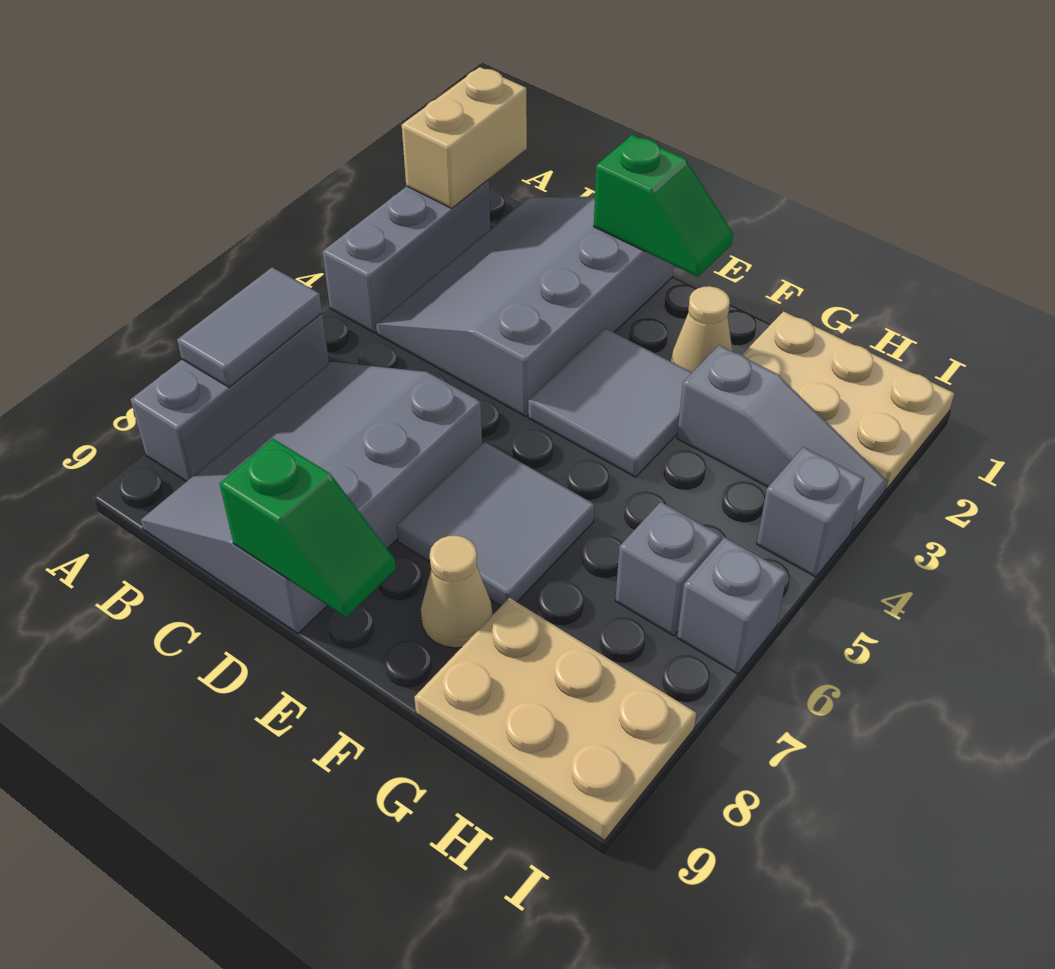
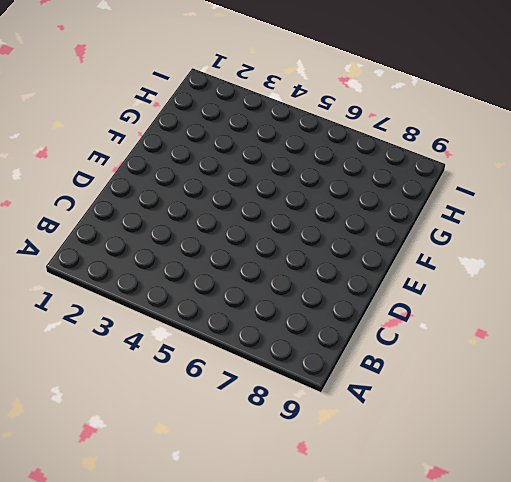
none -> grey brick A2:A4 level 1
none -> grey brick A6:A8 level 1
none -> grey slope B1:D4 level 1 top D

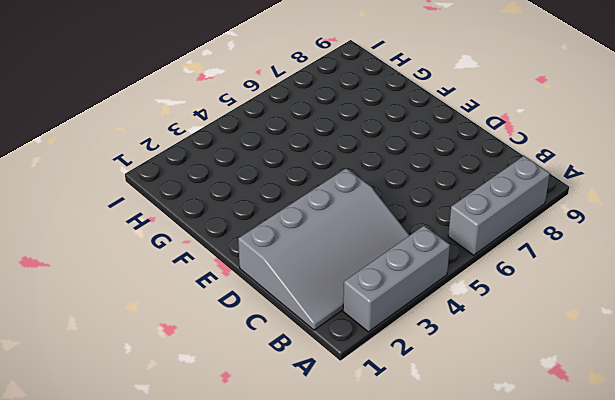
none -> grey slope B6:D9 level 1 top D
none -> grey tile E3:F4 level 1
none -> grey tile E6:F7 level 1

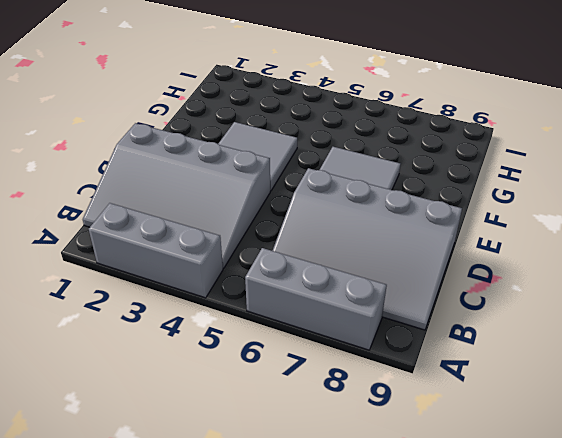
none -> tan cone F2 level 1
none -> tan cone F8 level 1
none -> tan plate G1:I2 level 1

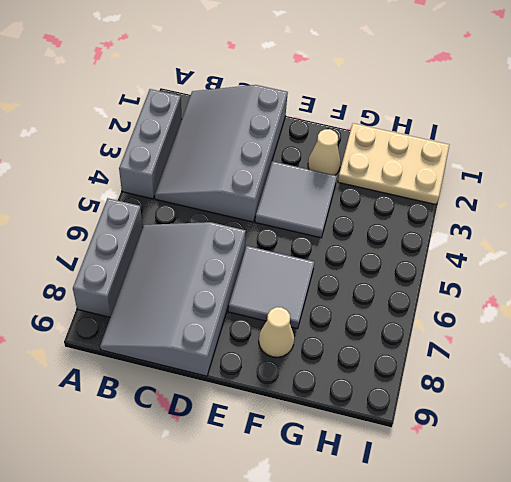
none -> grey slope G3:I3 level 1 top G
none -> tan plate G8:I9 level 1
none -> grey brick H6 level 1

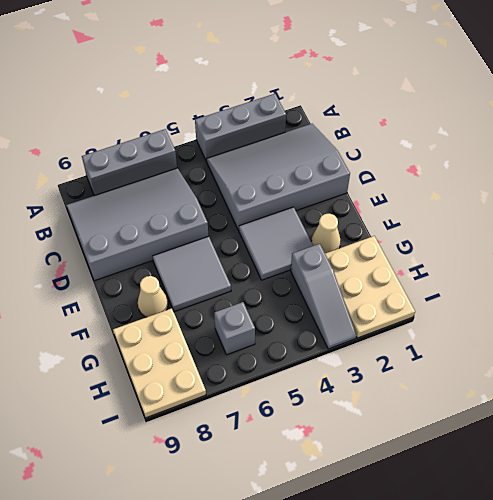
none -> grey brick I4 level 1
none -> grey brick I6 level 1
none -> tan brick A1:A2 level 2

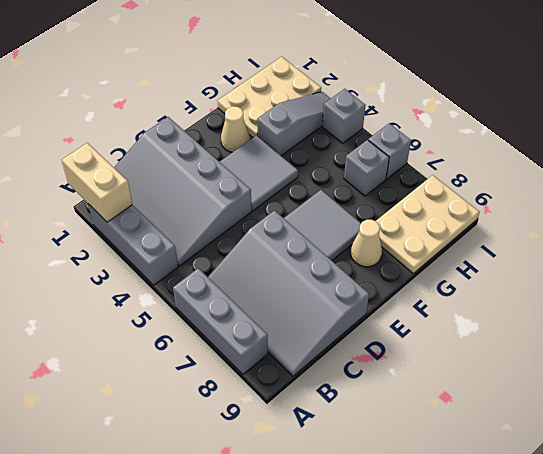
none -> grey tile A6:A7 level 2
none -> green slope D1:E1 level 2 top D
none -> green slope D9:E9 level 2 top D

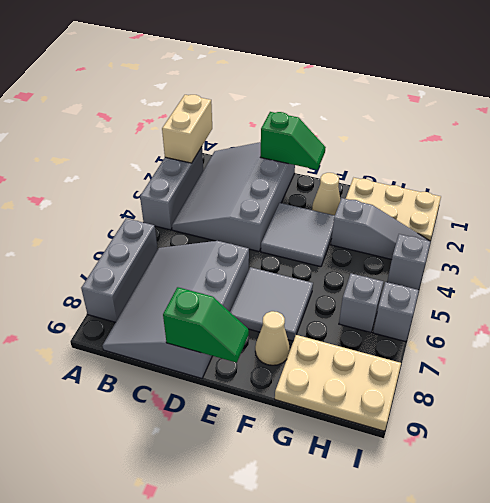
none -> grey tile A6:A7 level 2

